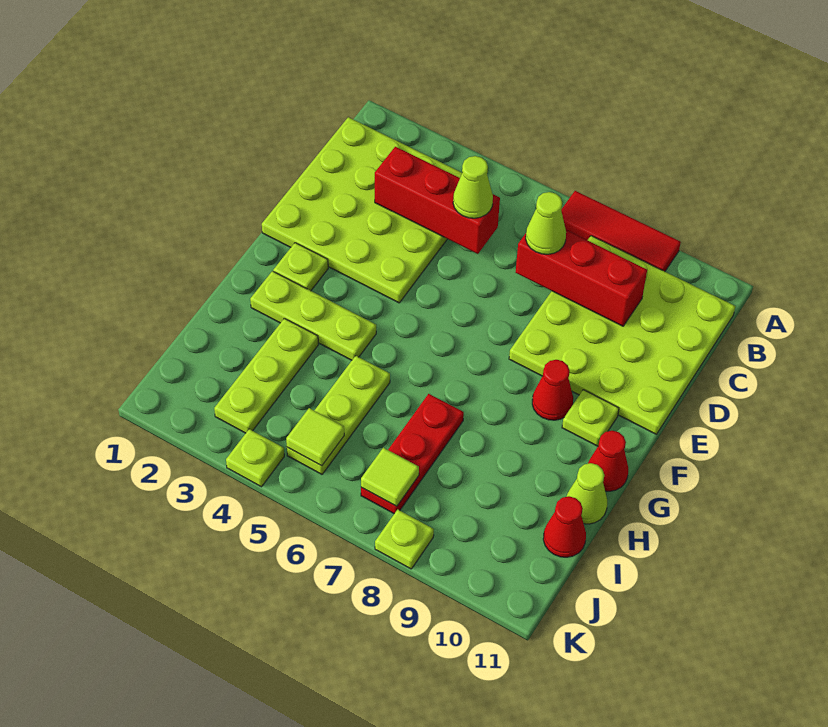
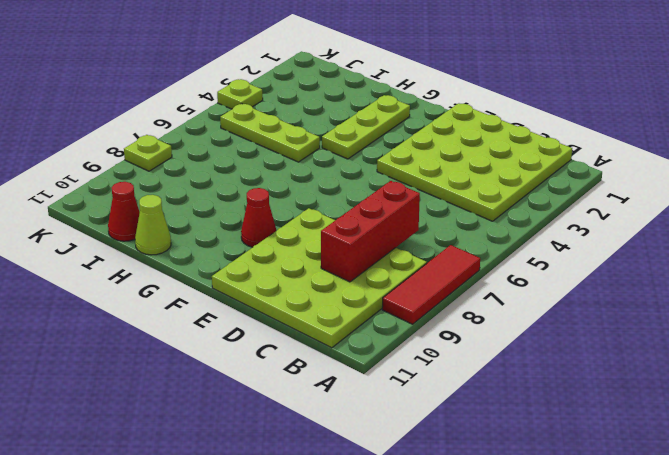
none -> lime plate F2 level 1
none -> lime plate F10 level 1
none -> red cone G11 level 1

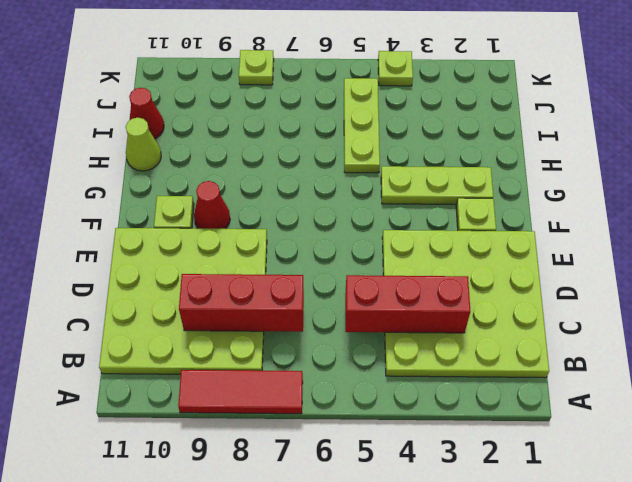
none -> red cone G11 level 1
none -> lime plate H3:J3 level 1
none -> red plate H7:J7 level 1

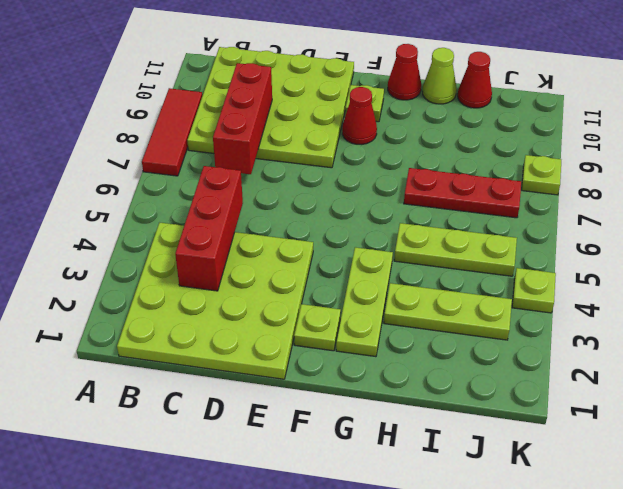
none -> lime tile J5 level 2
none -> lime tile J7 level 2
none -> lime cone C5 level 3

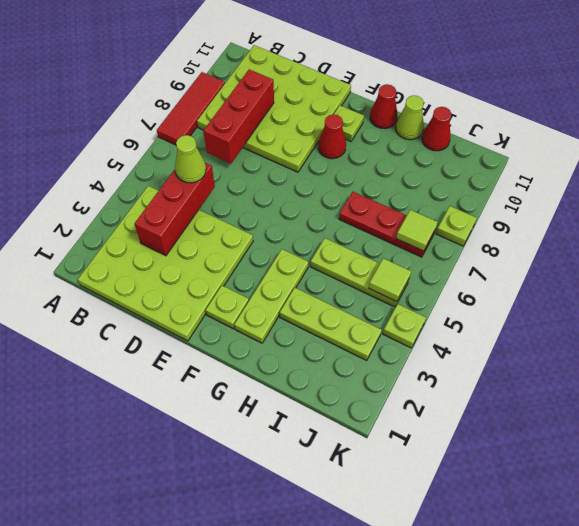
none -> lime cone C7 level 3

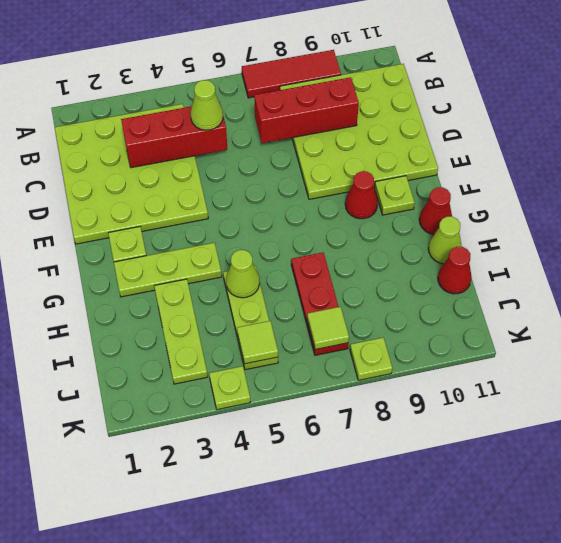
lime cone H5 level 2 -> lime cone C7 level 3

